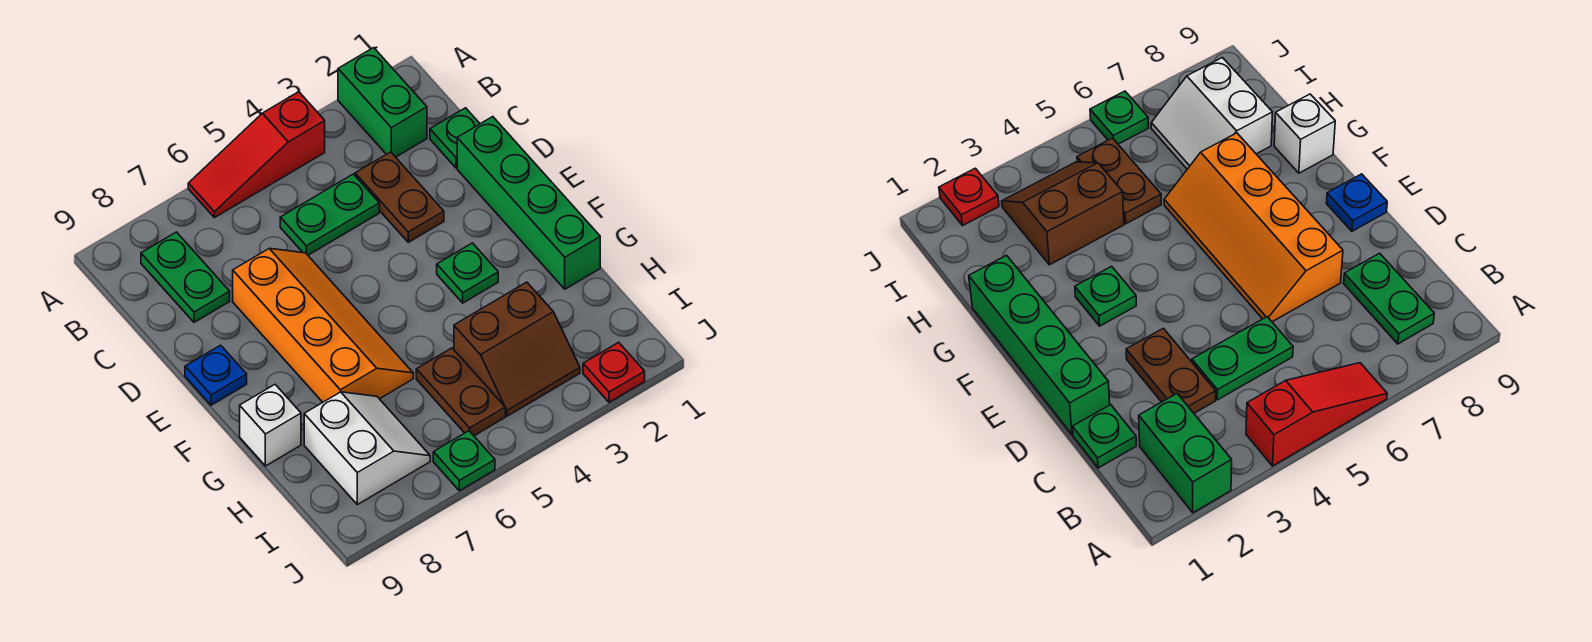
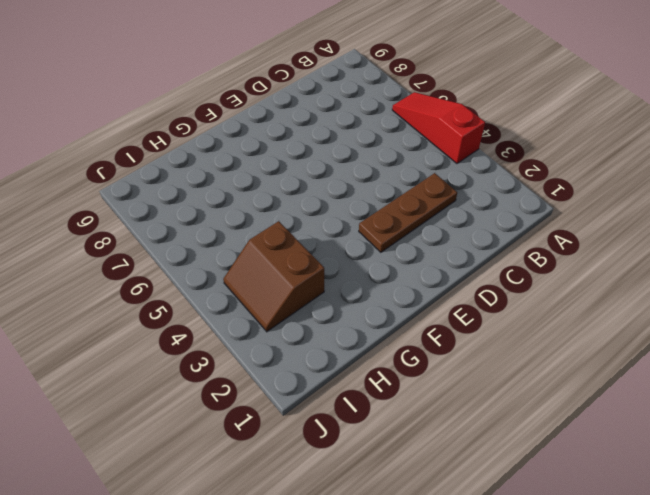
brown plate C3:E3 level 1 -> brown plate C3:D3 level 1
none -> green brick A2:B2 level 1
none -> green plate B8:C8 level 1
none -> green plate C1 level 1

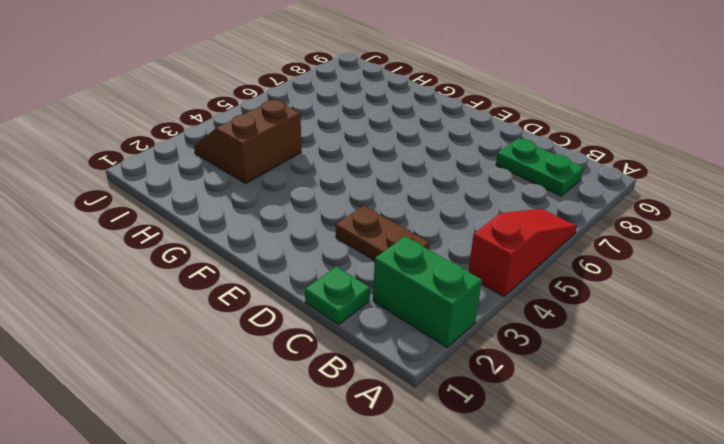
none -> green plate C4:C5 level 1
none -> green brick D1:G1 level 1
none -> orange slope D6:G7 level 1 top 7

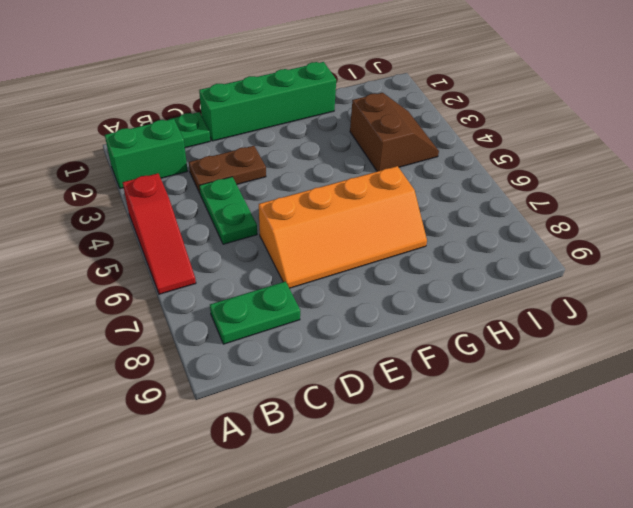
orange slope D6:G7 level 1 top 6 -> orange slope D6:G7 level 1 top 7
none -> blue plate E9 level 1
none -> green plate F3 level 1
none -> white brick G9 level 1

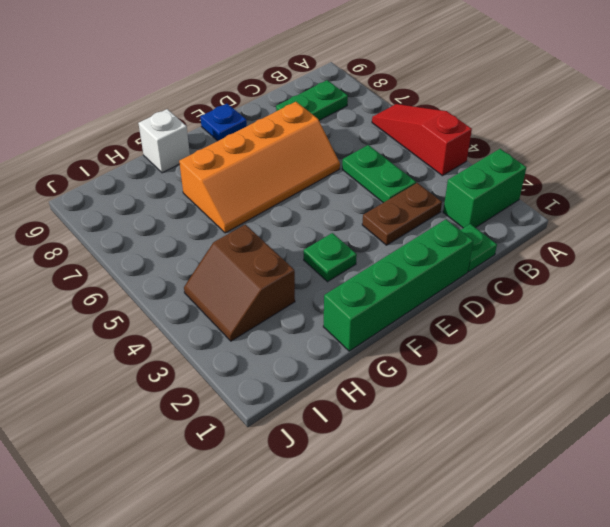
none -> brown plate H5:I5 level 1
none -> white slope H7:I8 level 1 top 8
none -> red plate J2 level 1

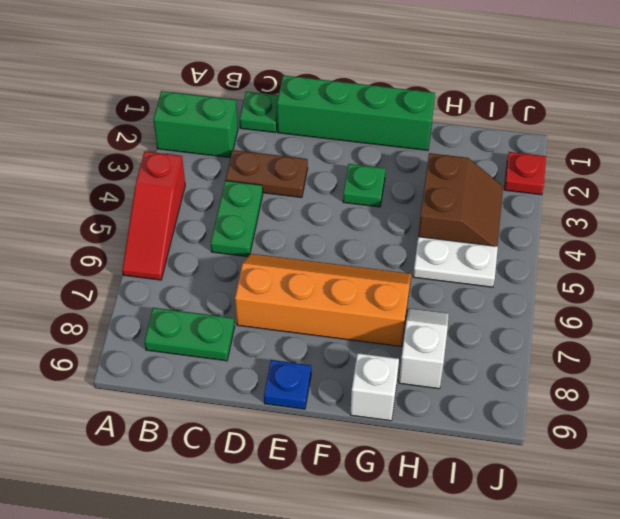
white plate H5:I5 level 1 -> brown plate H5:I5 level 1
white slope H7:H8 level 1 top 8 -> white slope H7:I8 level 1 top 8
none -> green plate J6 level 1

